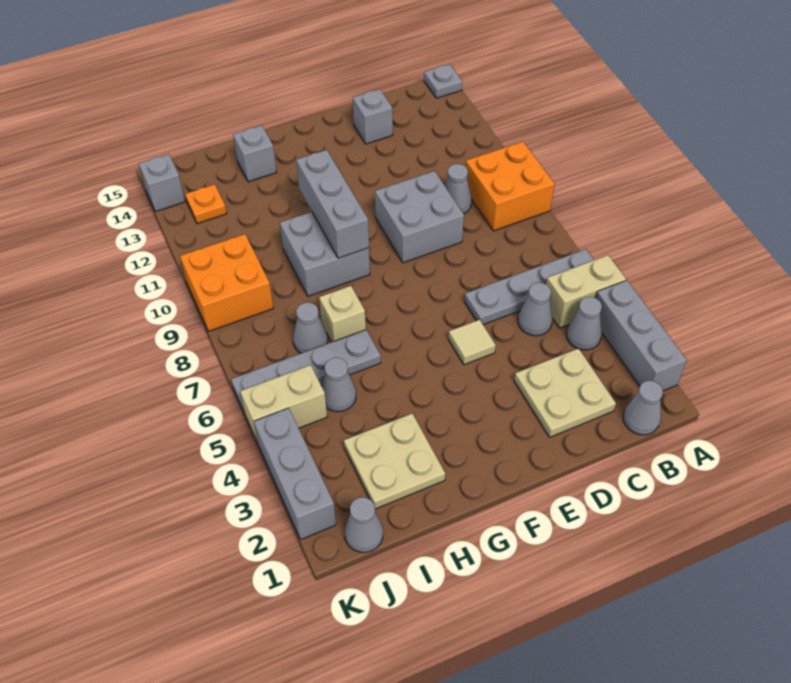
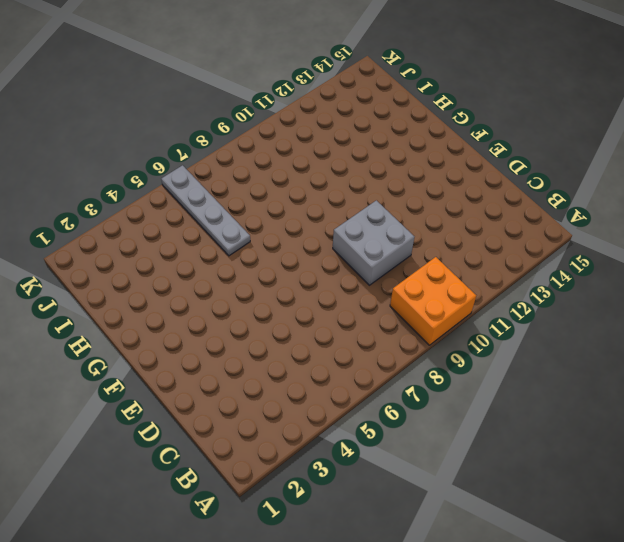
none -> grey brick A2:A4 level 1
none -> tan brick A5:B5 level 1
none -> grey plate A6:D6 level 1

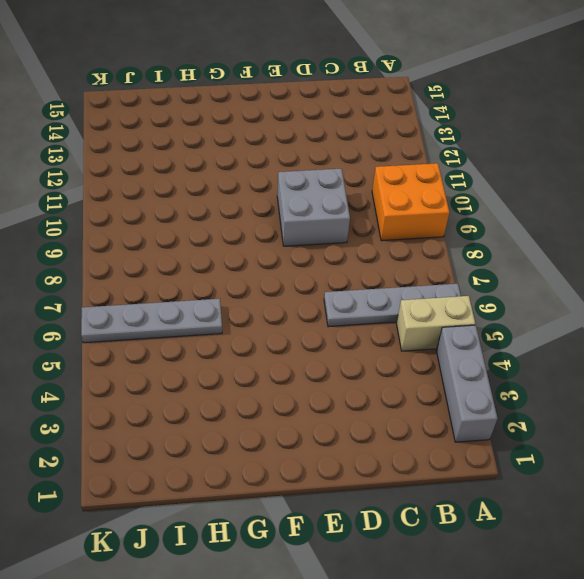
none -> grey plate A15 level 1
none -> grey cone B1 level 1
none -> grey cone B4 level 1

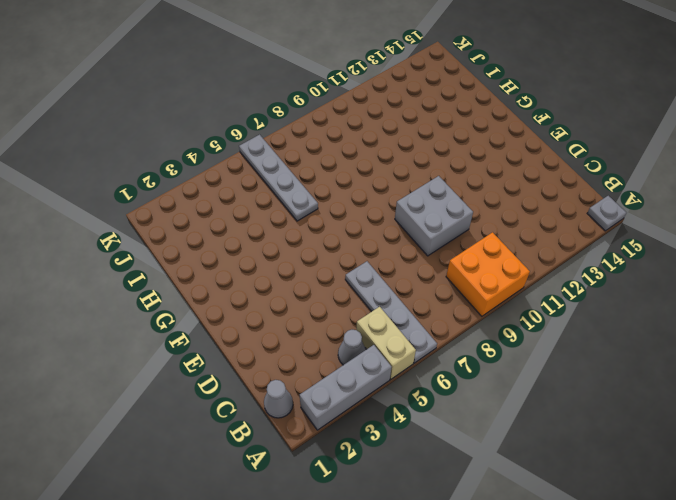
none -> tan plate C2:D3 level 1
none -> grey cone C5 level 1
none -> grey cone C10 level 1

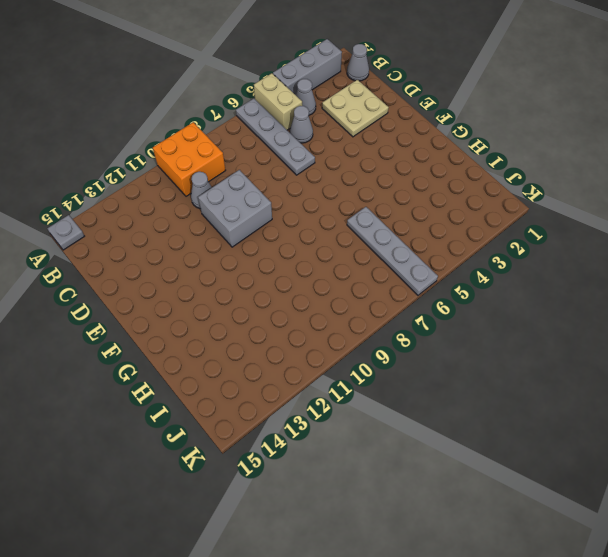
none -> grey brick D14 level 1
none -> tan tile E5 level 1
none -> grey brick G9:H10 level 1

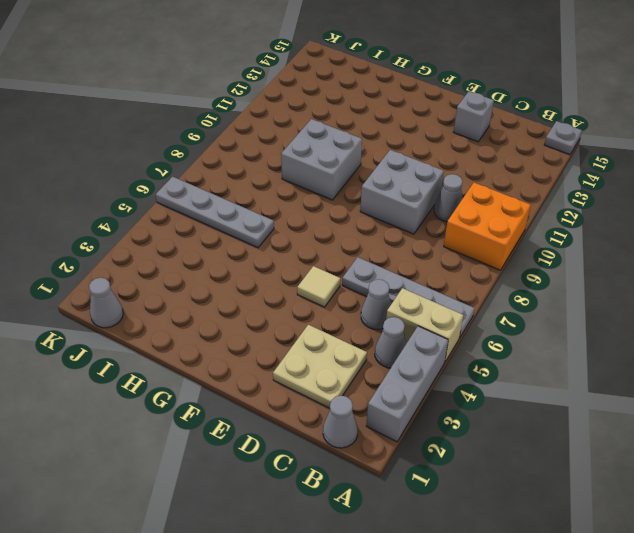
none -> tan plate H2:I3 level 1
none -> tan brick H7 level 1
none -> grey brick H14 level 1

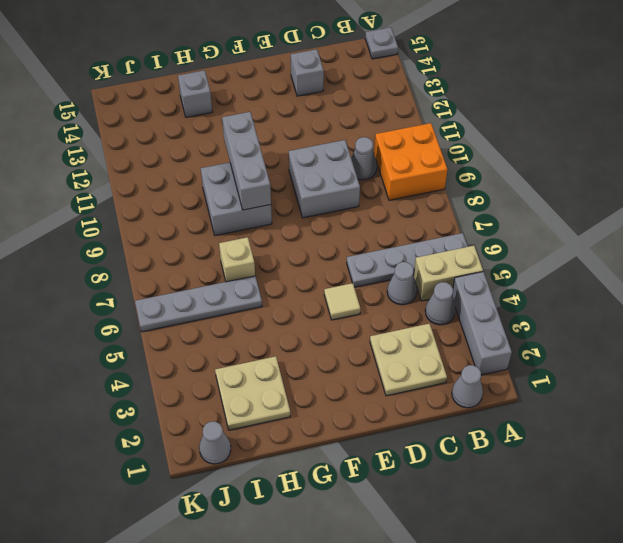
none -> grey cone I5 level 1
none -> grey cone I7 level 1
none -> tan brick J5:K5 level 1

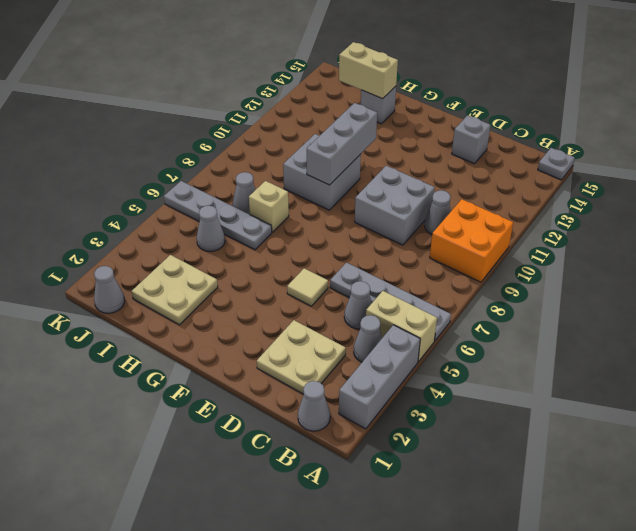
tan brick H14:I14 level 2 -> tan brick J5:K5 level 1
none -> orange brick J9:K10 level 1
none -> orange plate J13 level 1
none -> grey brick K2:K4 level 1

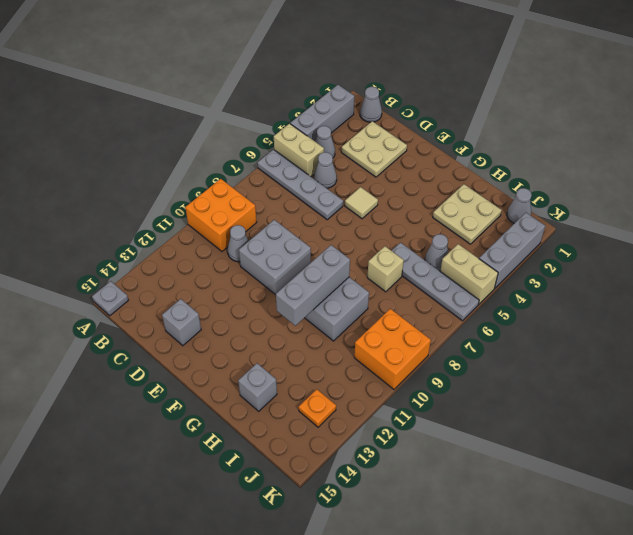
none -> grey cone I7 level 1
none -> grey brick K14 level 1

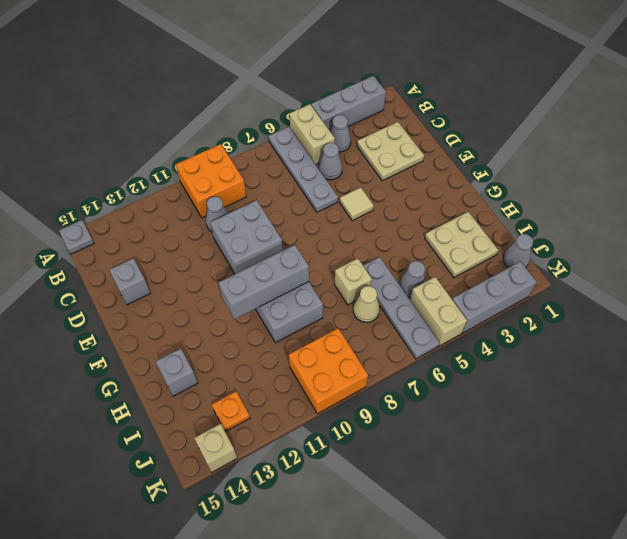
tan cone I7 level 1 -> grey cone I7 level 1
tan brick K14 level 1 -> grey brick K14 level 1
none -> grey cone B1 level 1

